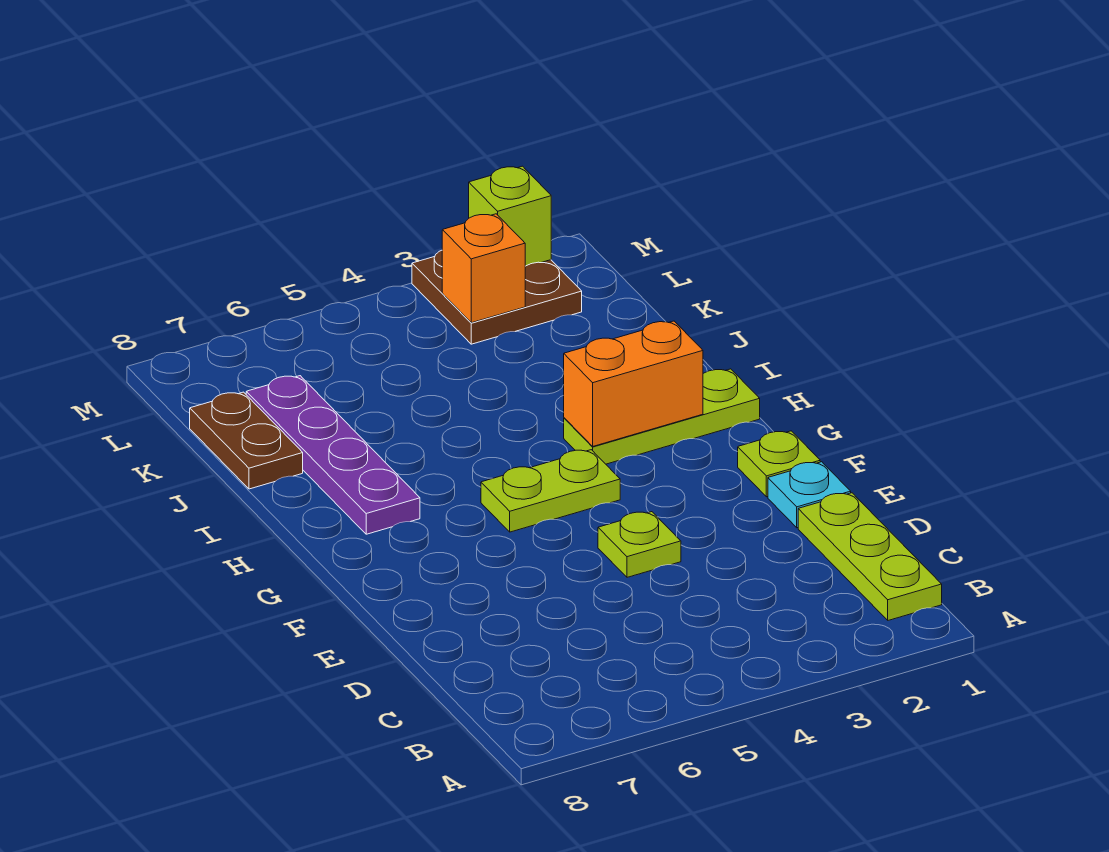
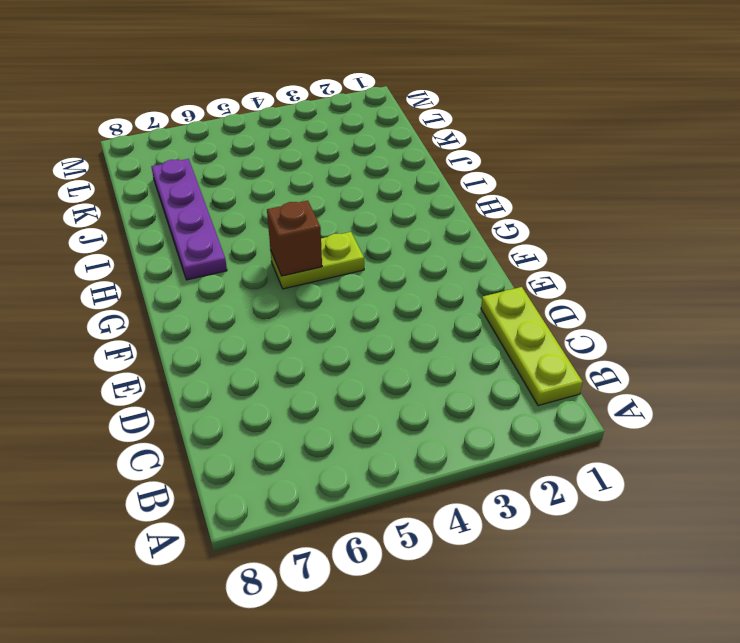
brown brick G5 level 2 -> none
none -> cyan plate E1 level 1
none -> lime plate E4 level 1
none -> lime plate F1 level 1

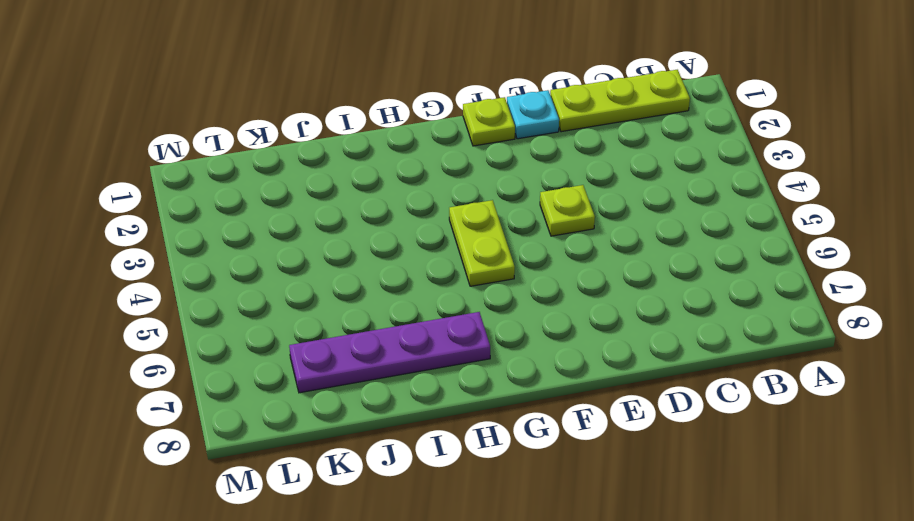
none -> lime plate H1:H3 level 1
none -> brown plate J8:K8 level 1
none -> brown plate L2:M3 level 1

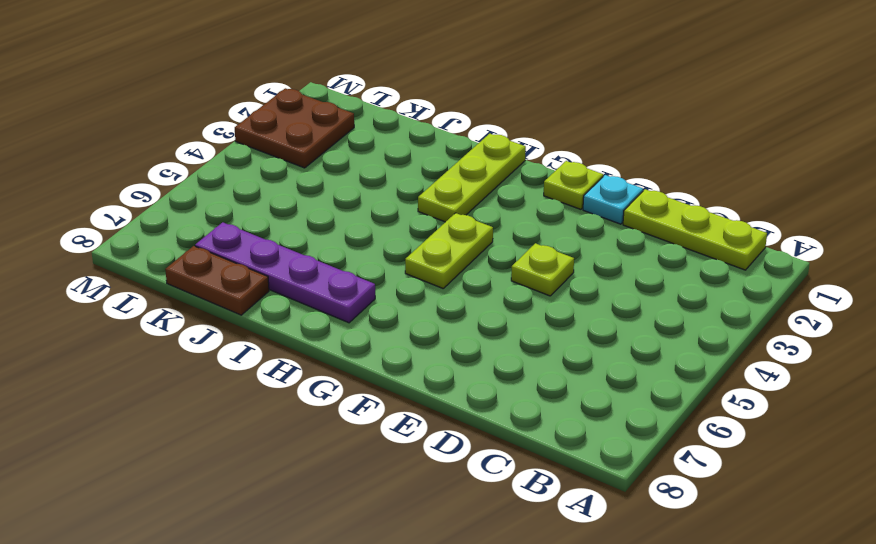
none -> orange brick H2:H3 level 2
none -> orange brick L3 level 2
none -> lime brick M2 level 2

